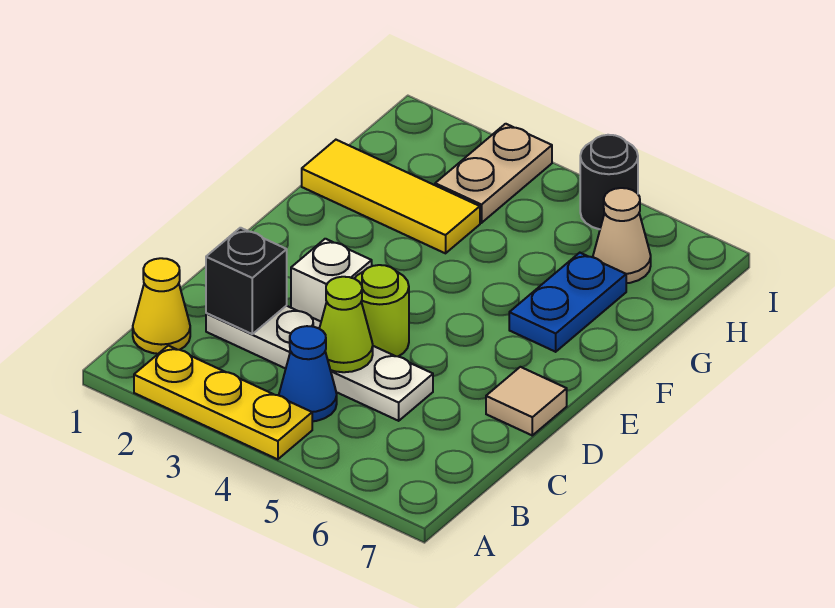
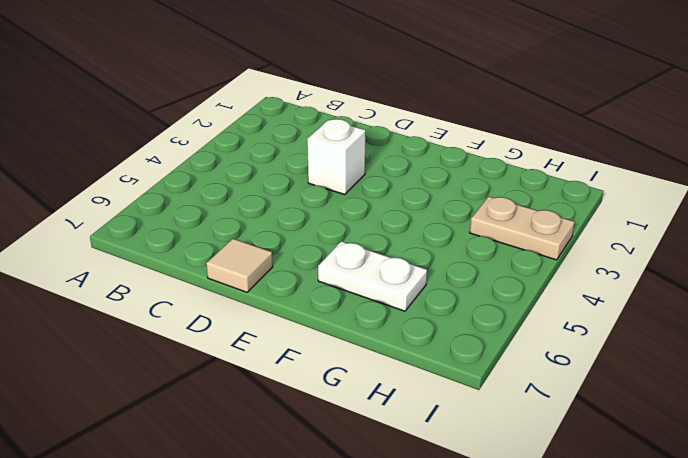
white plate F6:G6 level 1 -> blue plate F6:G6 level 1
none -> yellow plate A2:A4 level 1
none -> yellow cone B1 level 1
none -> blue cone B4 level 1

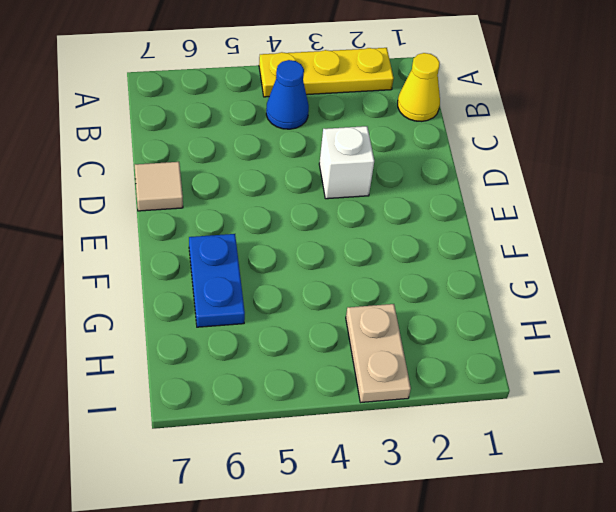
none -> white plate C2:C5 level 1
none -> lime round brick D4 level 1
none -> yellow tile G1:G3 level 1

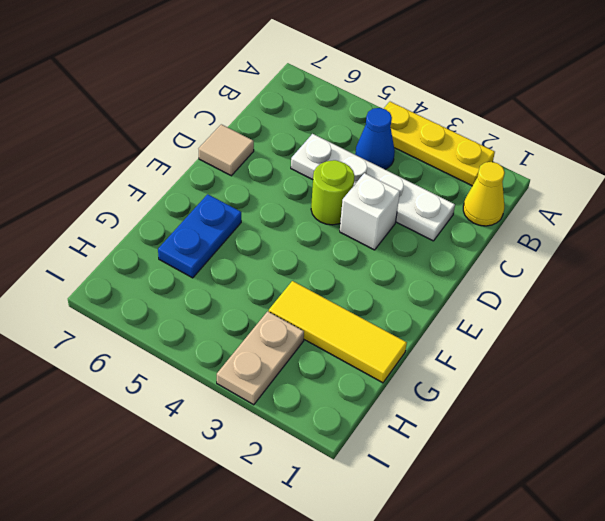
none -> tan cone H6 level 1
none -> black round brick I5 level 1
none -> black brick C2 level 2

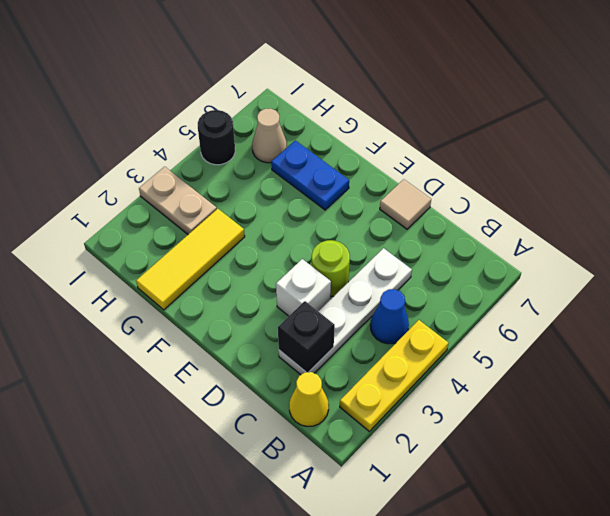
none -> lime cone C4 level 2

